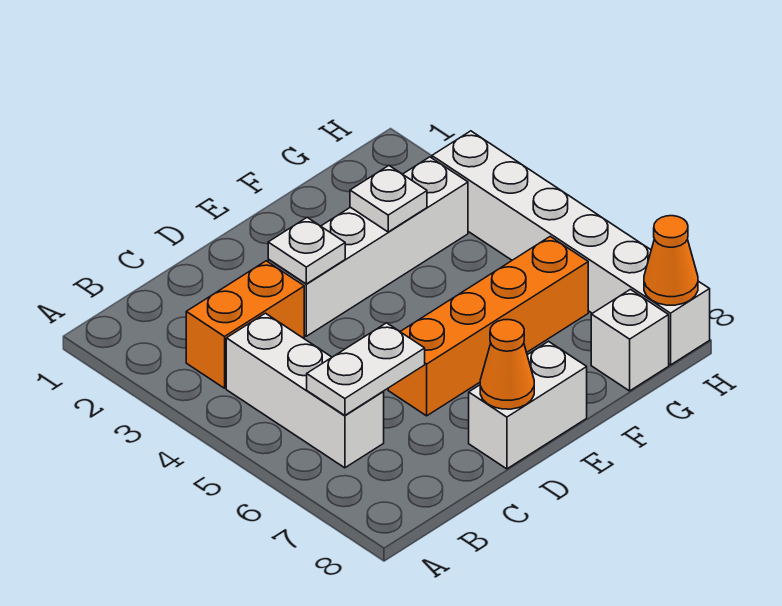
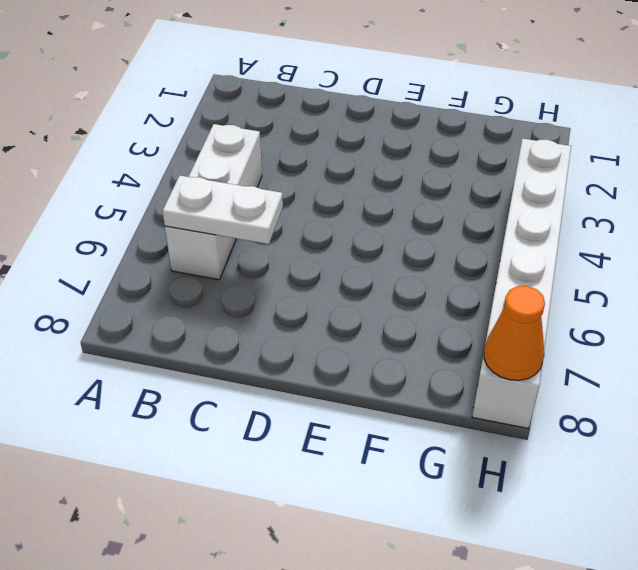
none -> orange brick B3:C3 level 1
none -> white brick D3:G3 level 1
none -> orange brick D6:G6 level 1

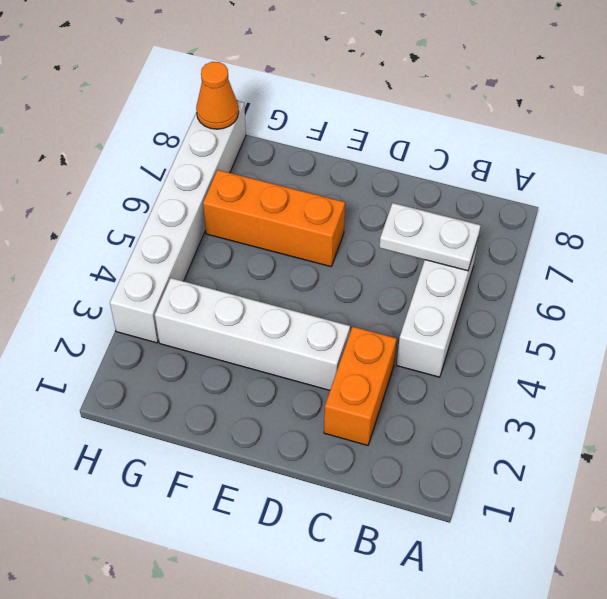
orange brick C2:C3 level 1 -> orange brick B3:C3 level 1
orange brick E6:G6 level 1 -> orange brick D6:G6 level 1
none -> white brick D8:E8 level 1
none -> white brick G8 level 1
none -> white plate D3 level 2

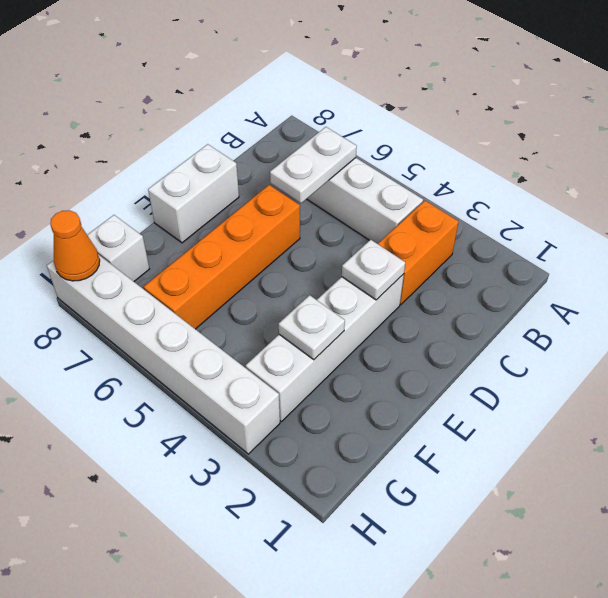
none -> orange cone D8 level 2

